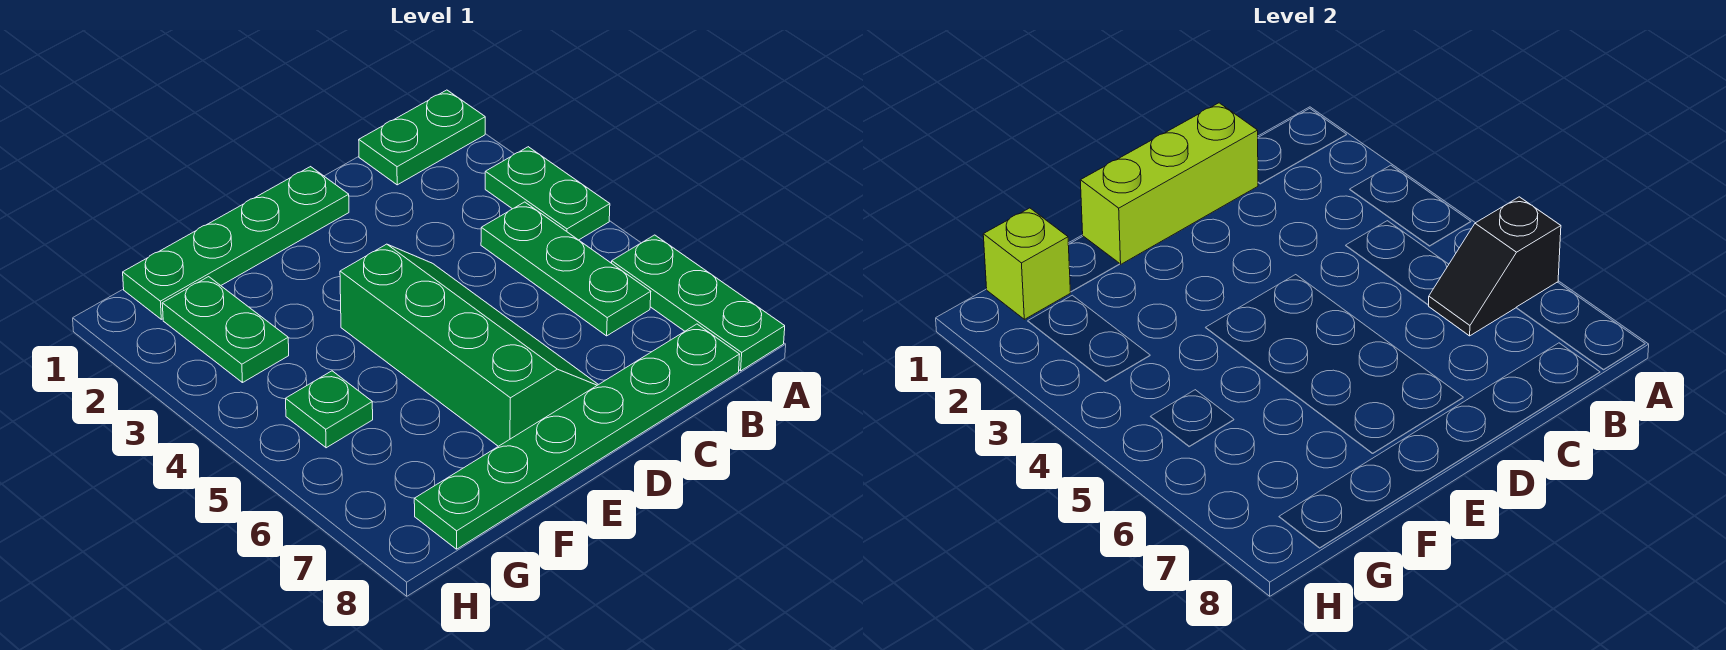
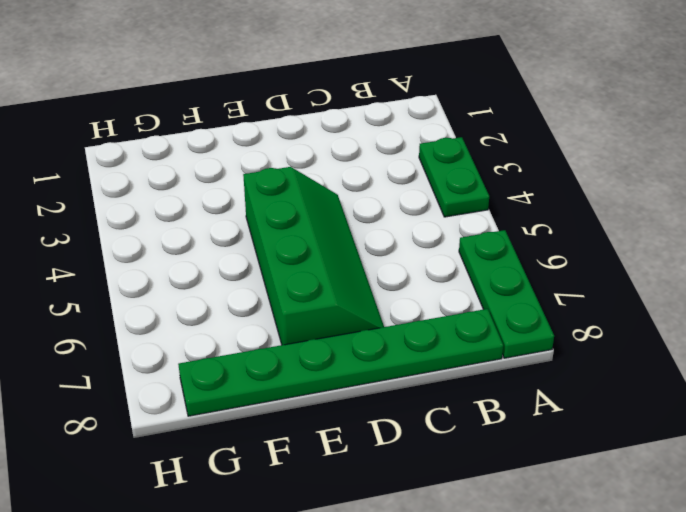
none -> green plate A1:B1 level 1
none -> green plate B4:B6 level 1
none -> green plate D1:G1 level 1

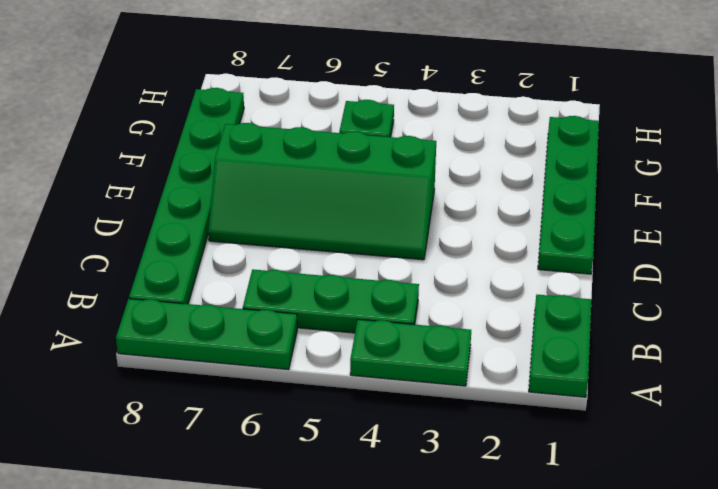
none -> green plate G2:G3 level 1
none -> black slope A6:B6 level 2 top A
none -> lime brick C1:E1 level 2

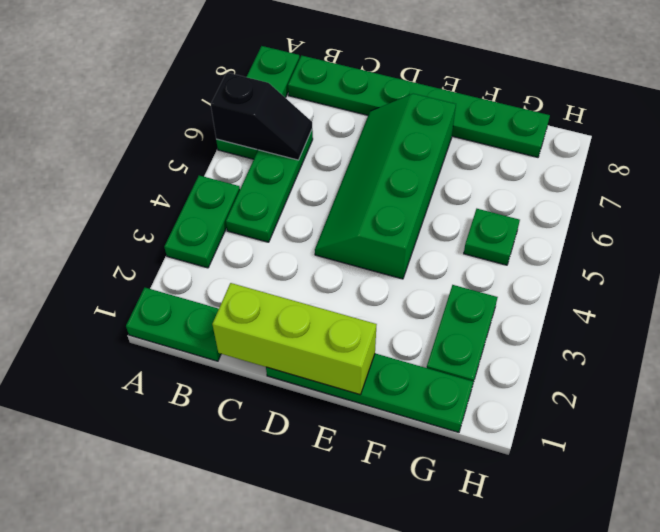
none -> lime brick G1 level 2

